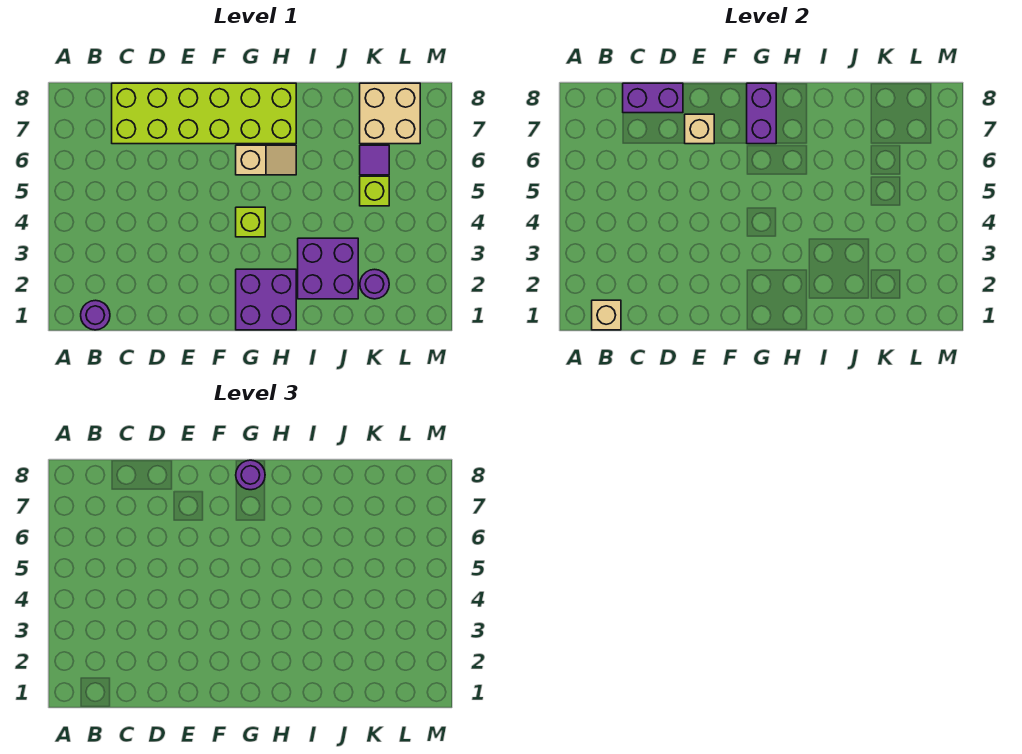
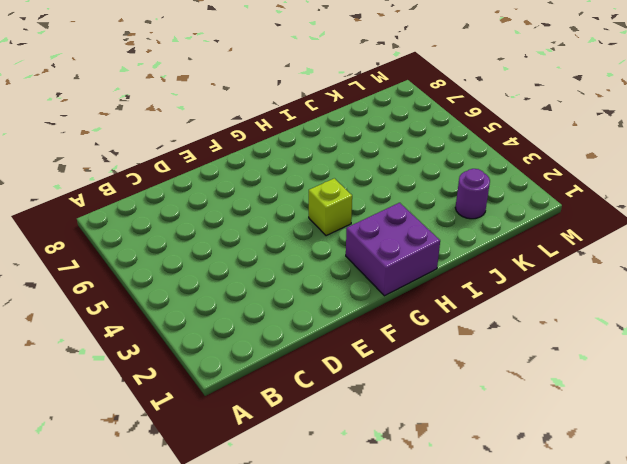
none -> purple round brick B1 level 1
none -> lime brick C7:H8 level 1
none -> tan slope G6:H6 level 1 top G

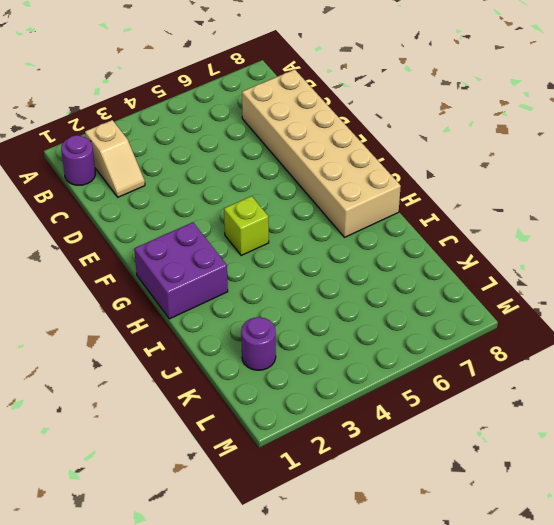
tan slope B2:C2 level 1 top B -> tan slope G6:H6 level 1 top G
tan brick C7:H8 level 1 -> lime brick C7:H8 level 1
none -> purple brick I2:J3 level 1
none -> lime brick K5 level 1
none -> purple tile K6 level 1

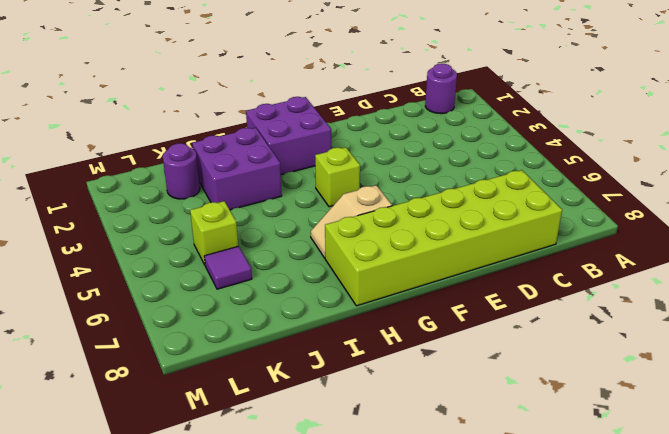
none -> tan brick K7:L8 level 1
none -> tan brick B1 level 2
none -> purple brick C8:D8 level 2

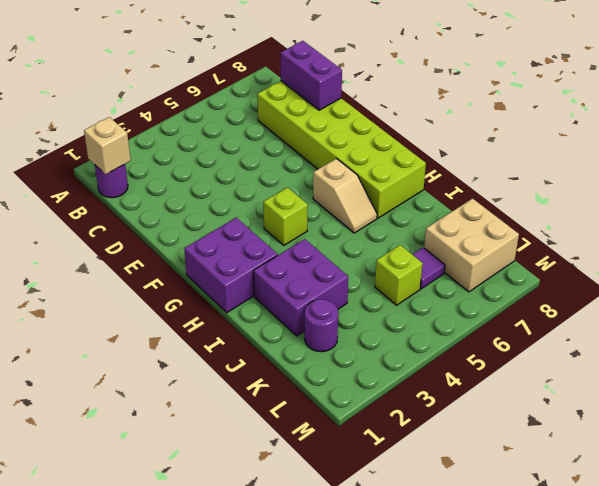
none -> tan brick E7 level 2
none -> purple brick G7:G8 level 2
none -> purple round brick G8 level 3

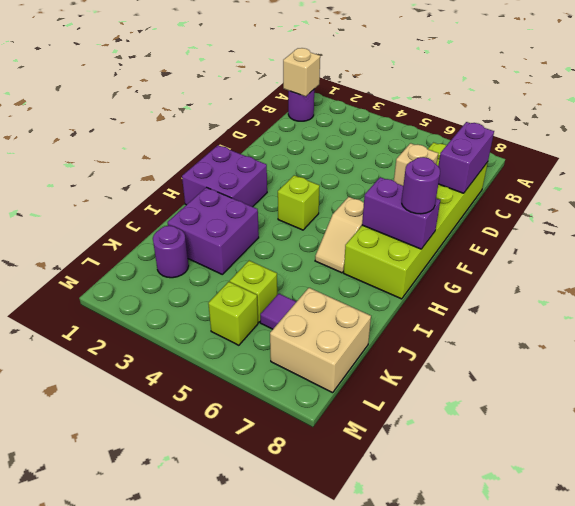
lime brick L5 level 1 -> none

